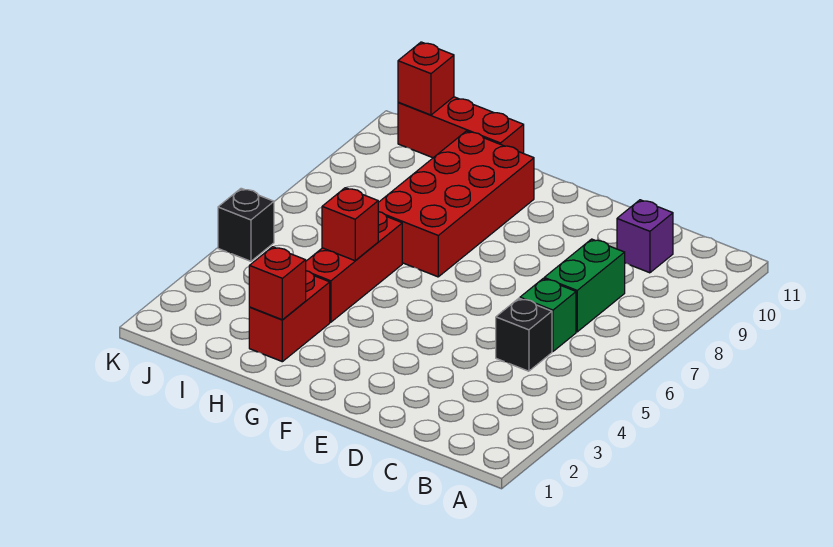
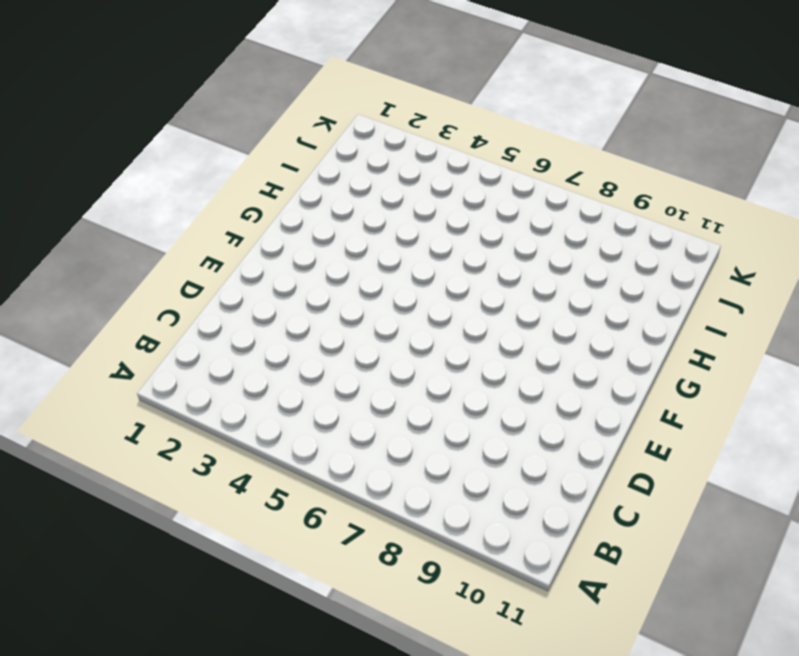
none -> black brick C5 level 1
none -> green brick C6 level 1
none -> green brick C7:C8 level 1

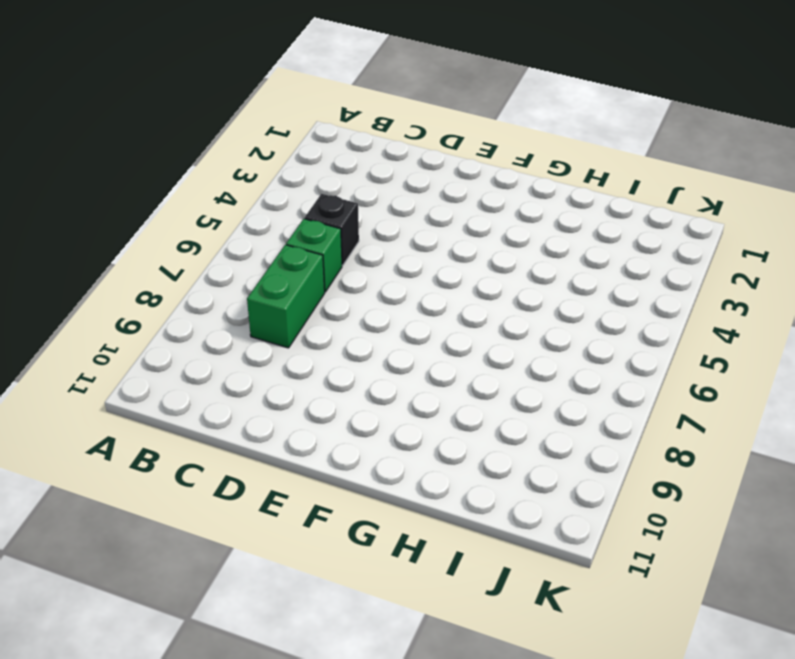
none -> purple brick C10 level 1
none -> red brick G7:H10 level 1
none -> red brick H2:H3 level 1

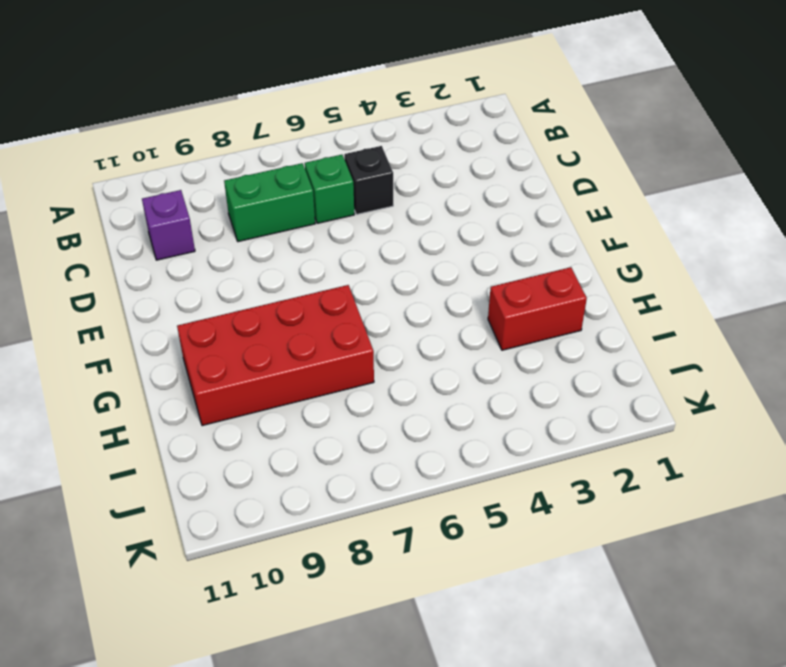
none -> red brick H4:H6 level 1
none -> red brick H11:J11 level 1
none -> black brick K5 level 1

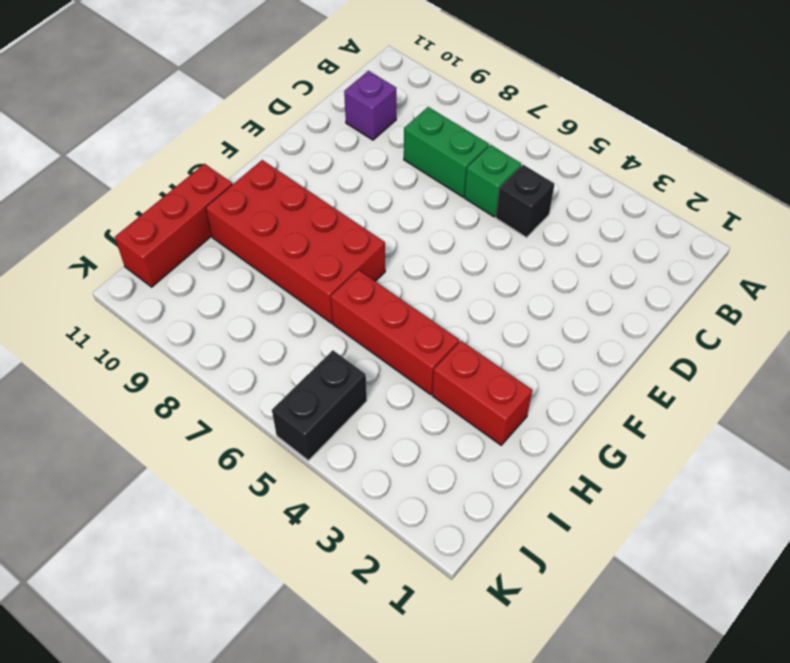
black brick J5:K5 level 1 -> black brick K5 level 1
none -> red brick H2 level 2
none -> red brick H5 level 2
none -> red brick J11 level 2

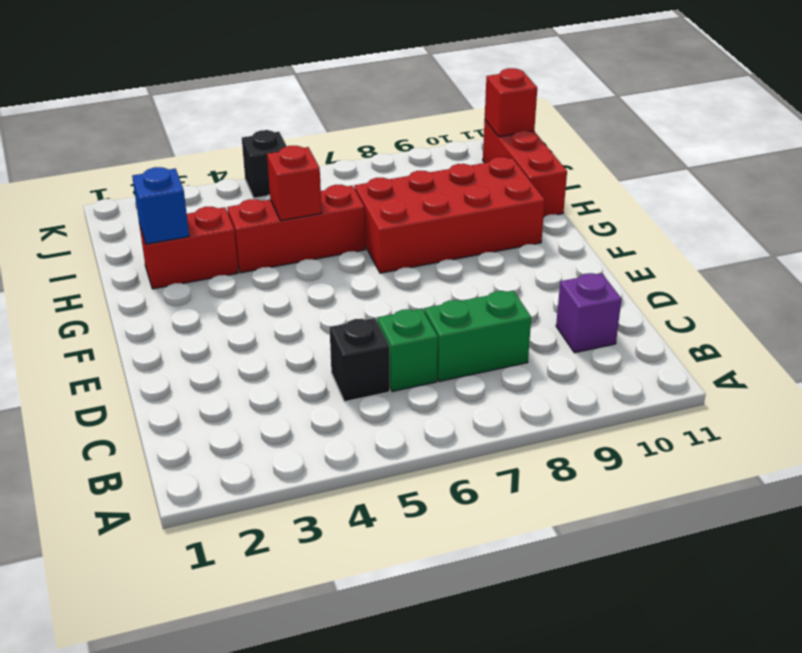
blue brick H2 level 2 -> red brick H2 level 2

